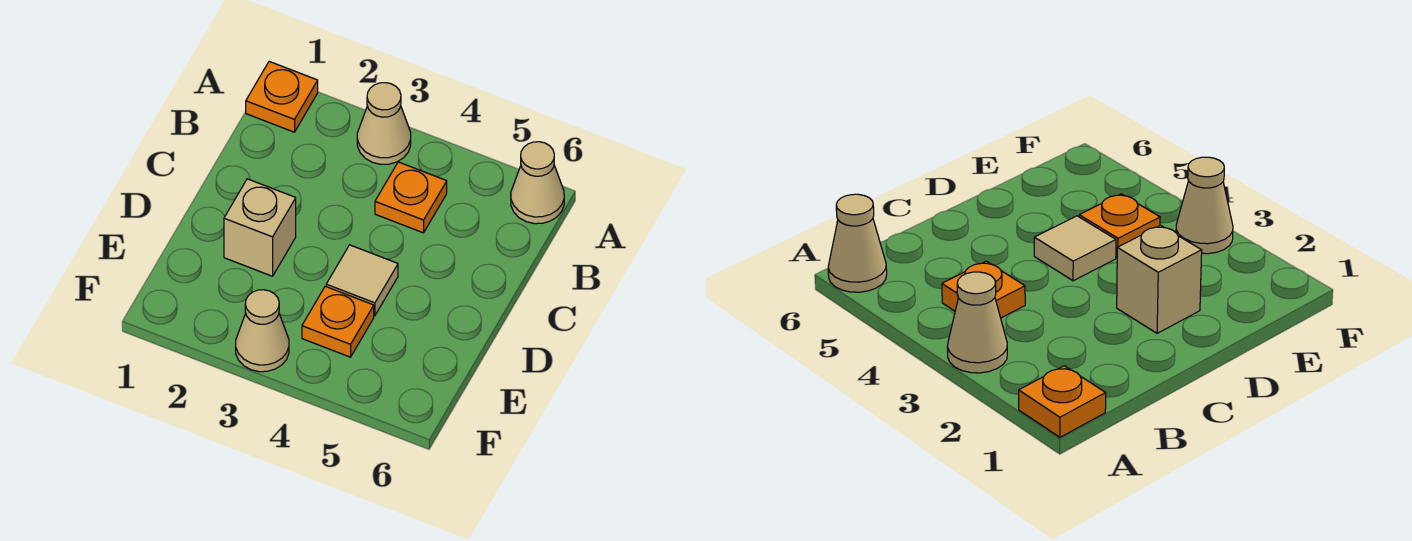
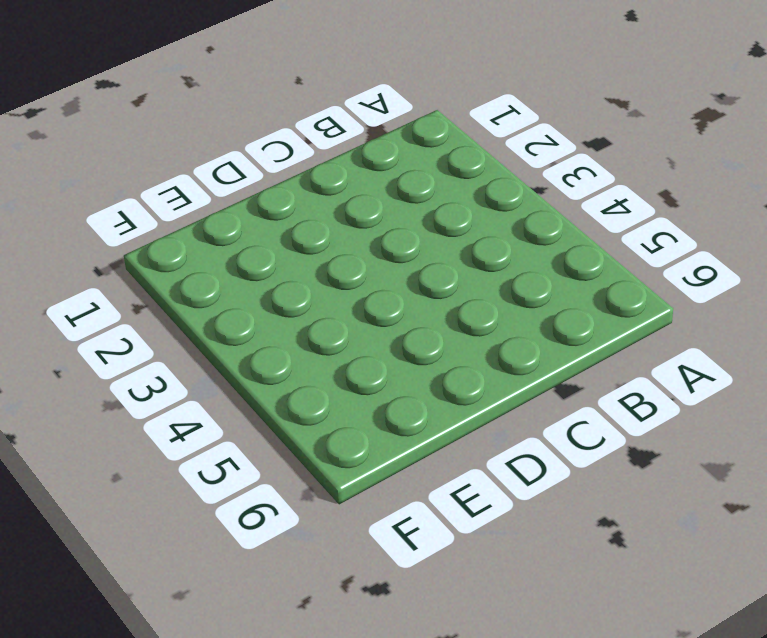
none -> orange plate A1 level 1
none -> tan cone A3 level 1

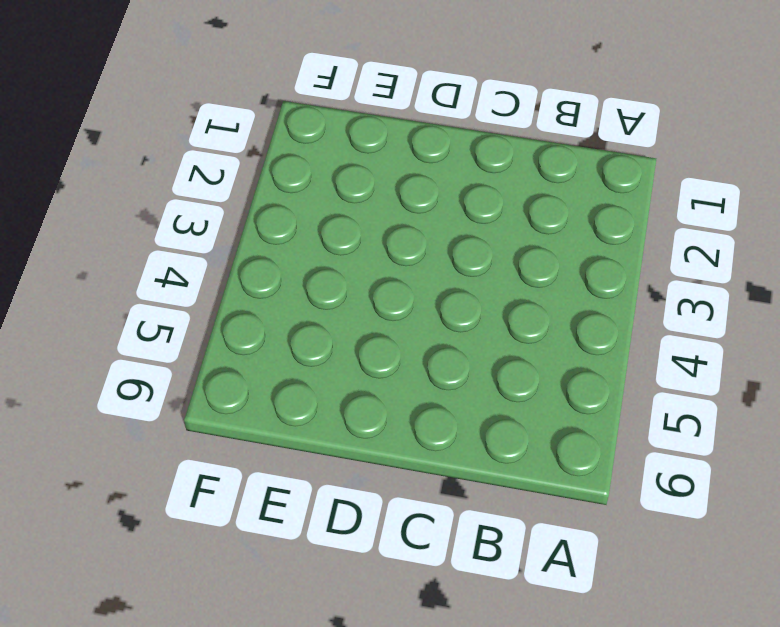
none -> orange plate A1 level 1
none -> tan cone A3 level 1

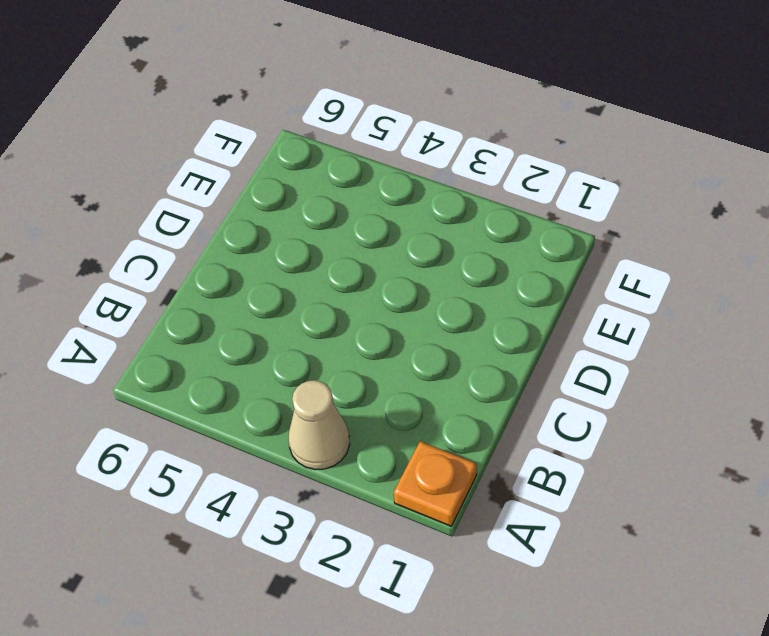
none -> tan cone A6 level 1
none -> orange plate B4 level 1

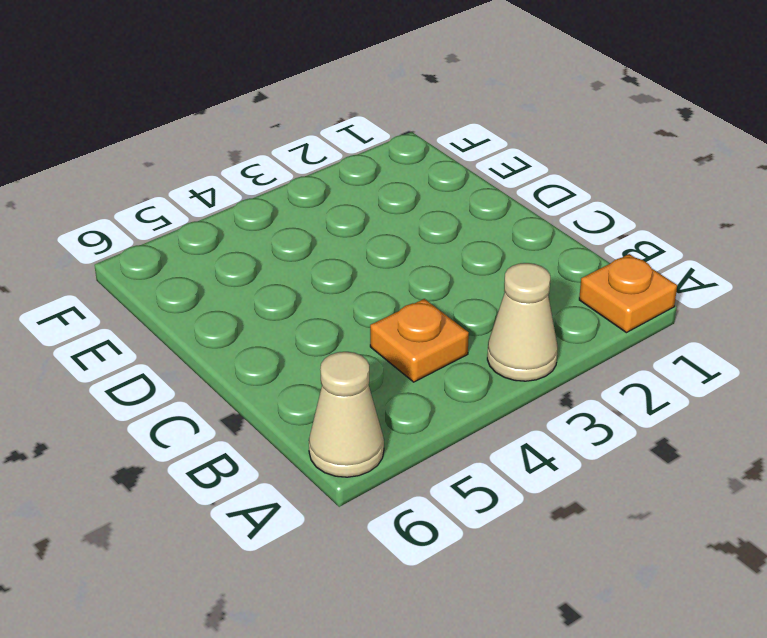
none -> tan brick D2 level 1
none -> tan tile D4 level 1

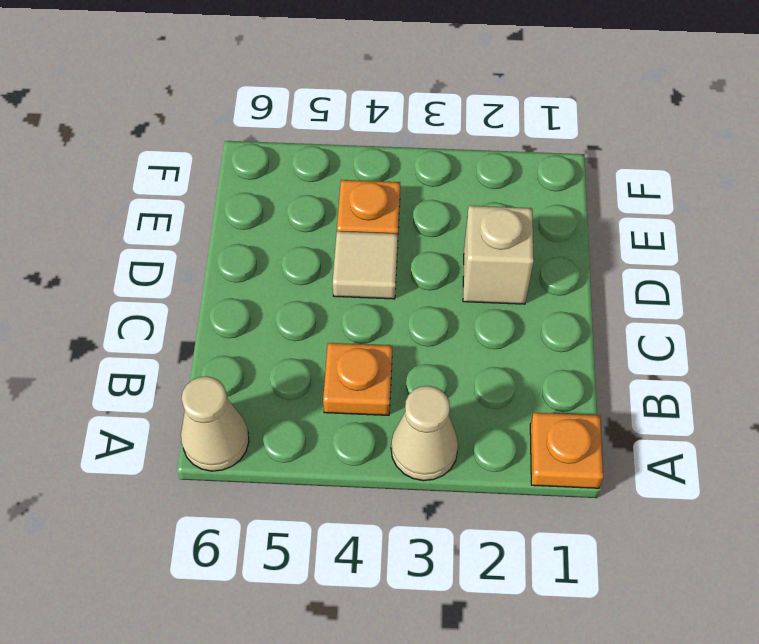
none -> tan cone F3 level 1

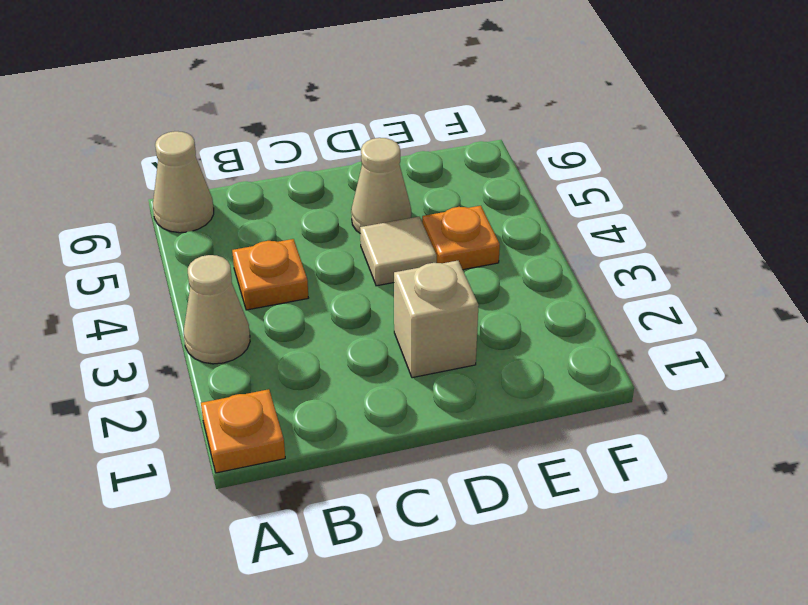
tan cone D5 level 1 -> tan cone F3 level 1

